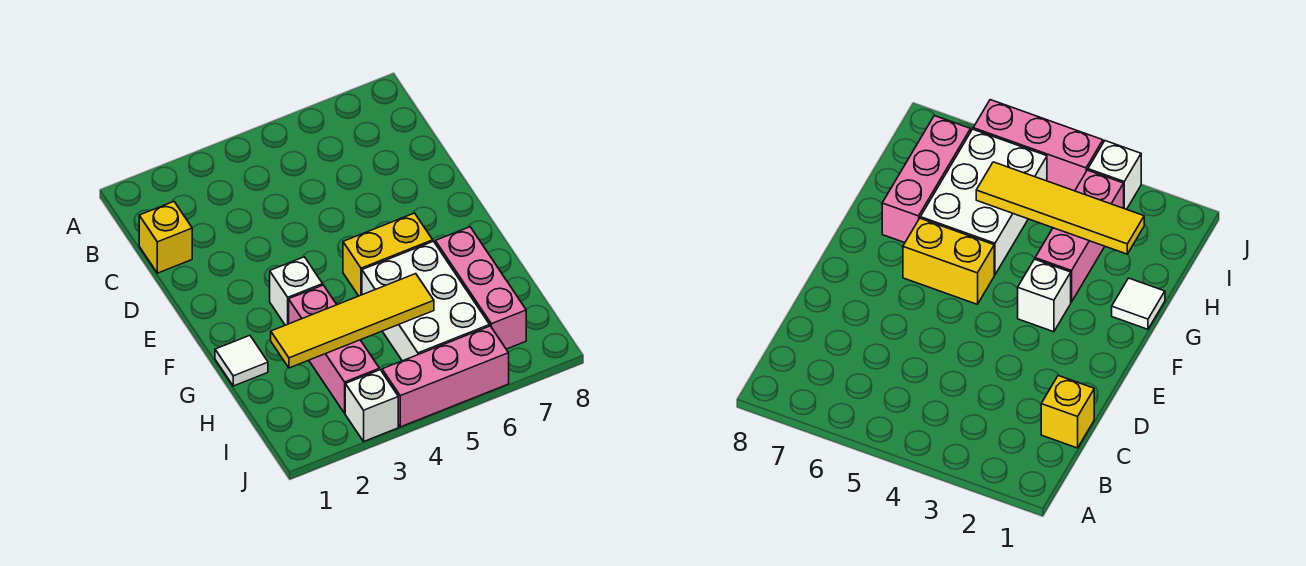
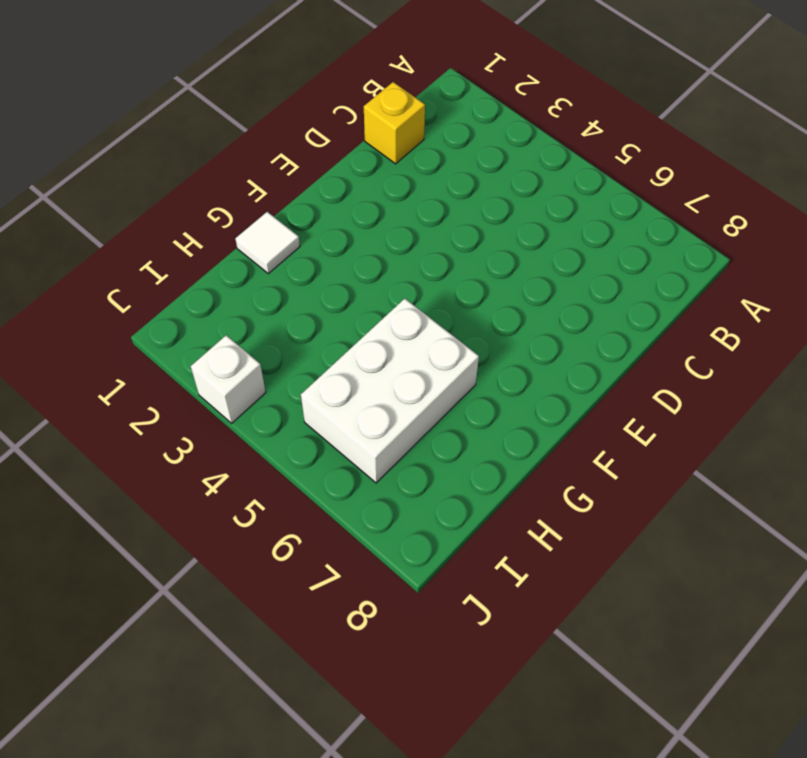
none -> white brick F3 level 1
none -> yellow brick F5:F6 level 1

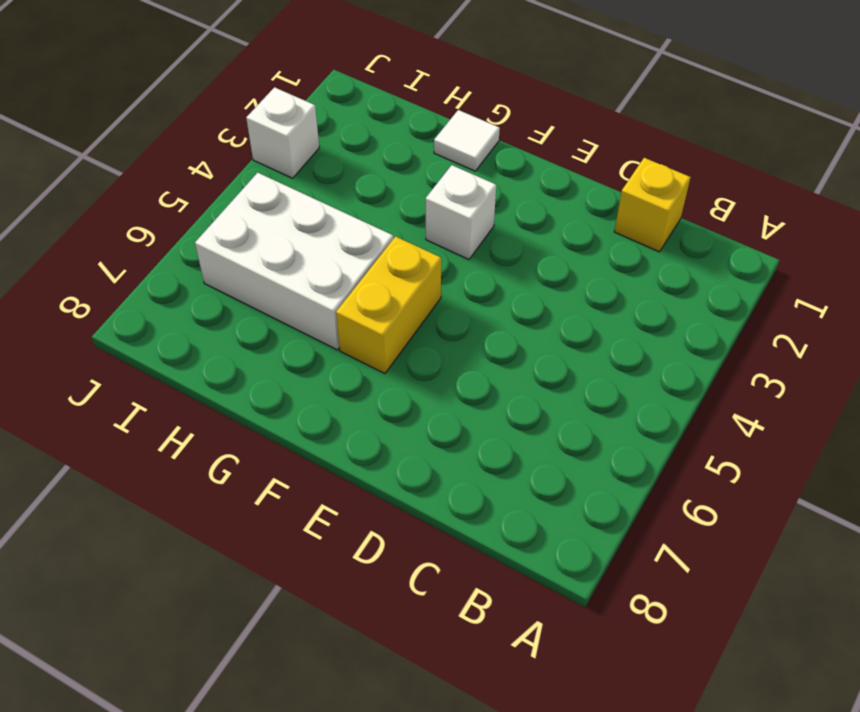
none -> pink brick G3:I3 level 1
none -> pink brick G7:I7 level 1

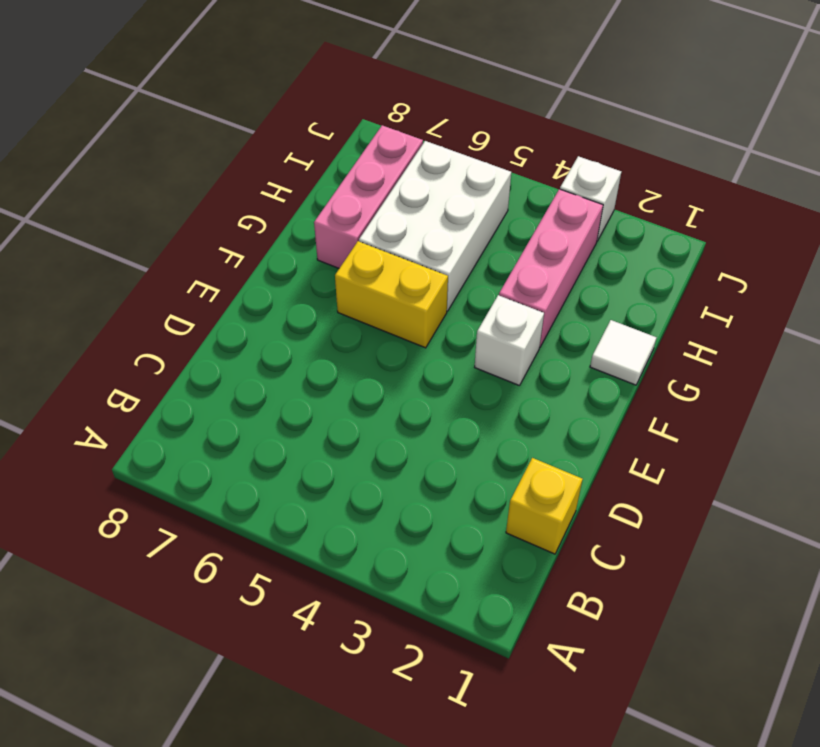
none -> pink brick J4:J6 level 1
none -> yellow tile H2:H5 level 2

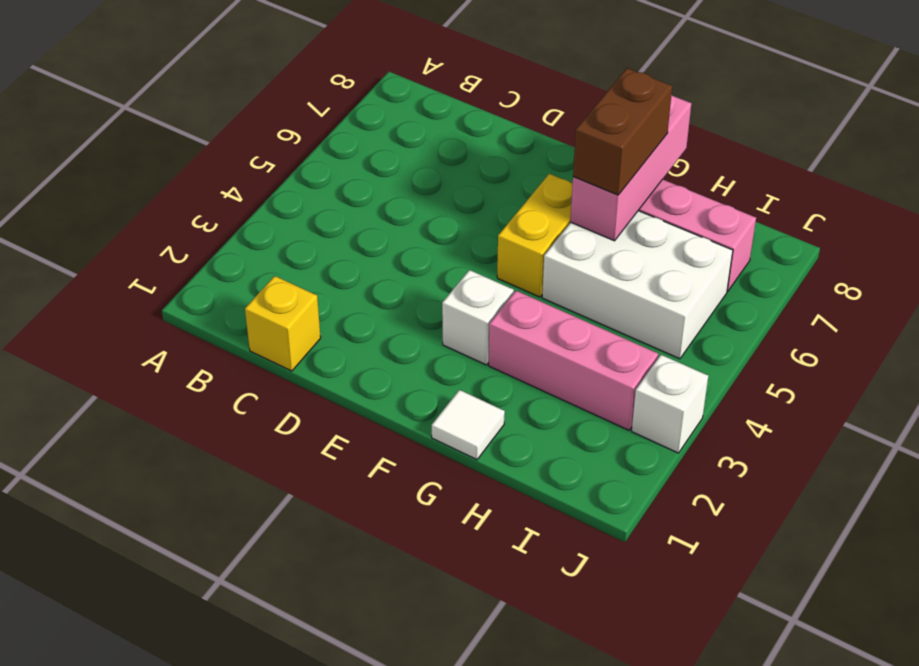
pink brick G6:G8 level 2 -> pink brick J4:J6 level 1
brown brick G6:G7 level 3 -> none
none -> yellow tile H2:H5 level 2

